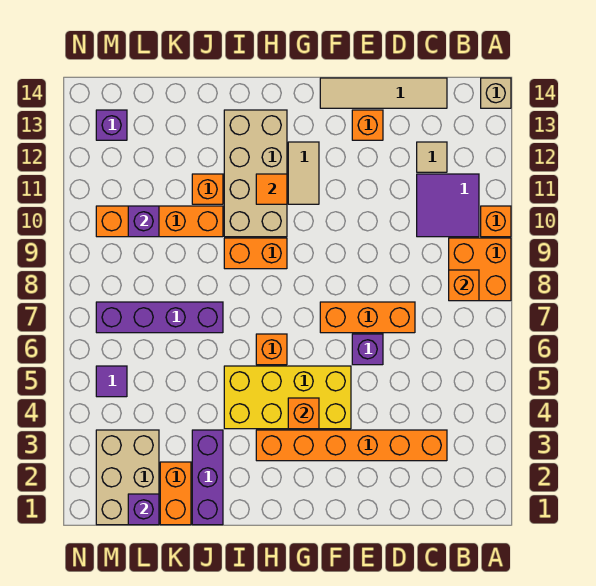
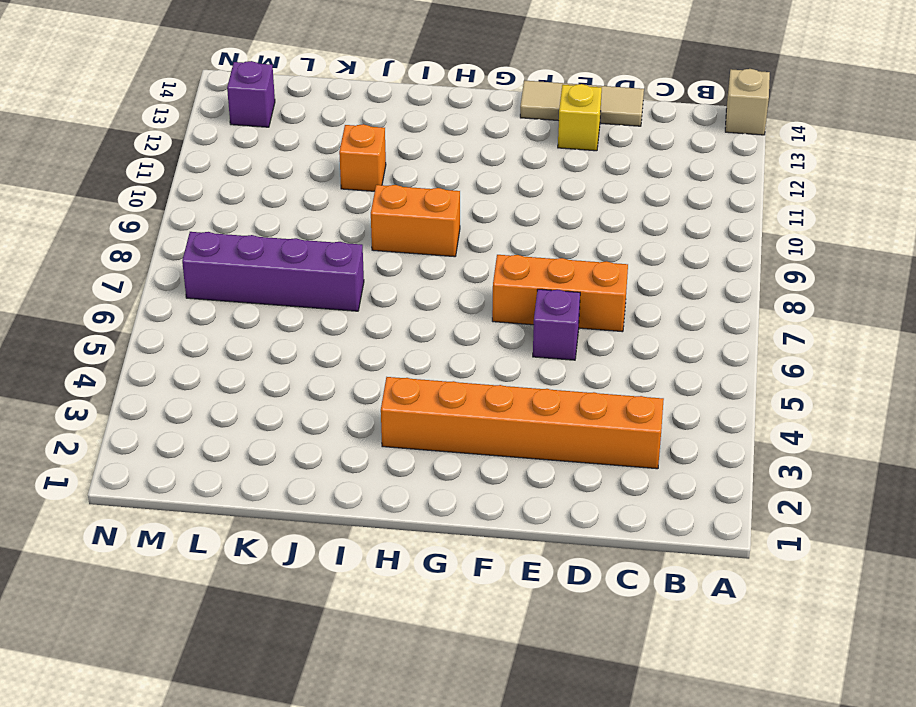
tan tile D14:F14 level 1 -> tan tile C14:F14 level 1
yellow brick E13 level 1 -> orange brick E13 level 1
none -> orange brick A8:B9 level 1
none -> orange brick A10 level 1
none -> purple tile B10:C11 level 1

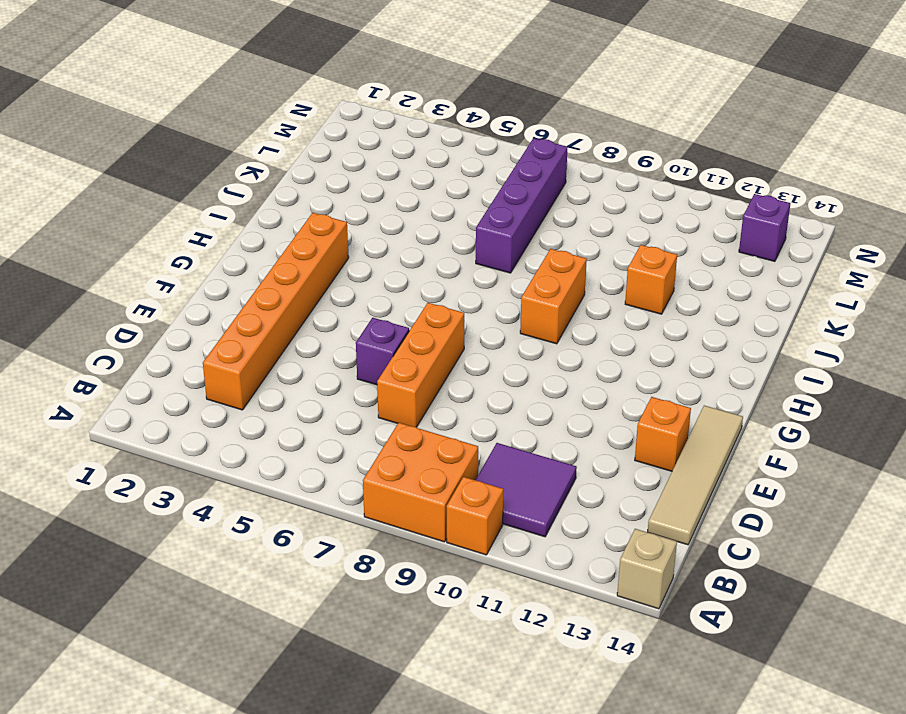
none -> tan tile C12 level 1
none -> yellow brick F4:I5 level 1
none -> tan tile G11:G12 level 1

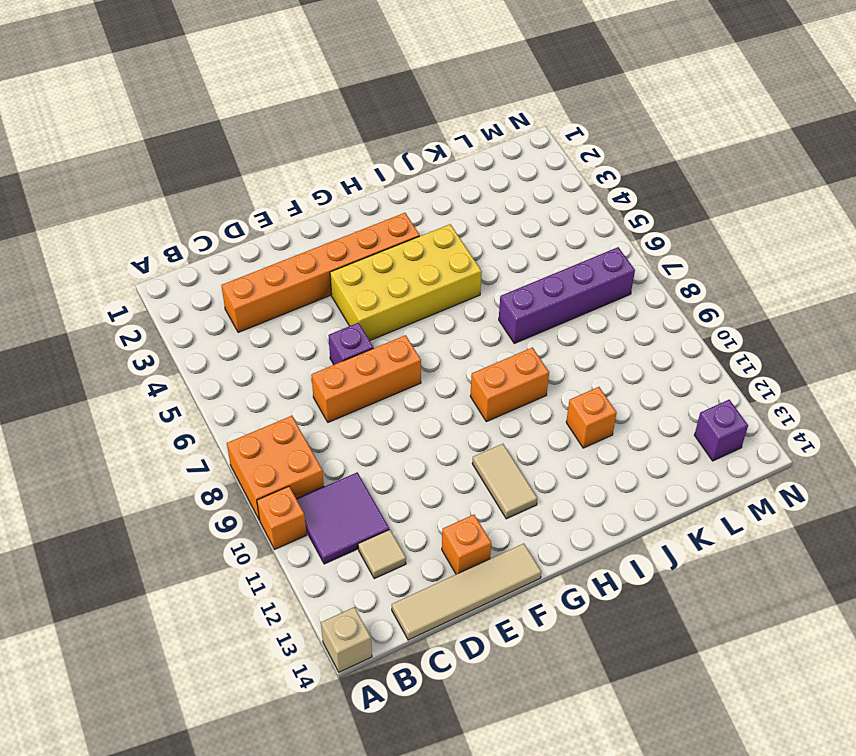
none -> orange brick H6 level 1
none -> tan brick H10:I13 level 1
none -> purple brick J1:J3 level 1

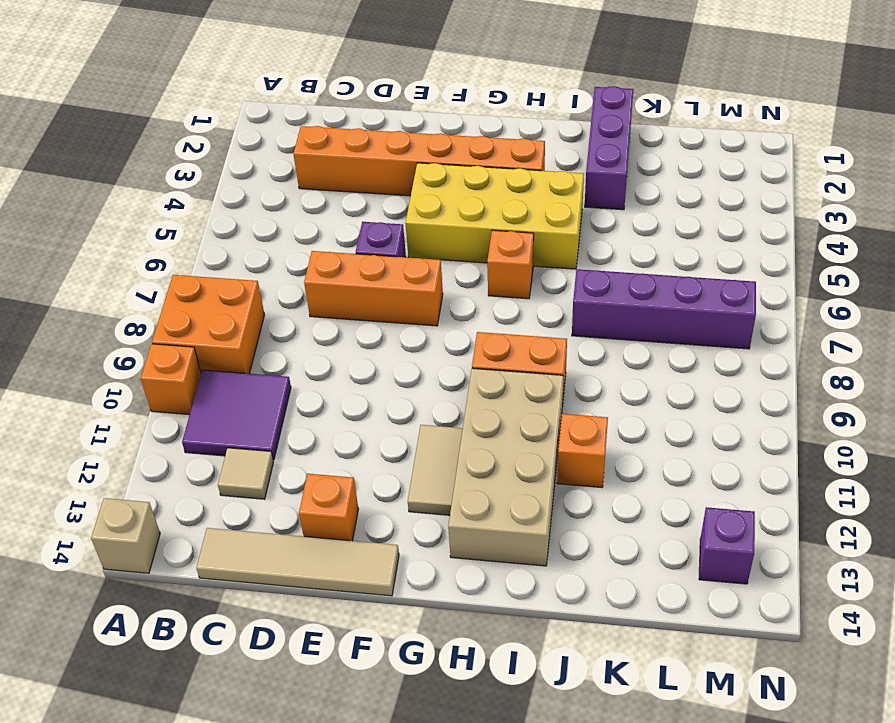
none -> orange brick J10:M10 level 1
none -> orange brick K1:K2 level 1
none -> tan brick L1:M3 level 1

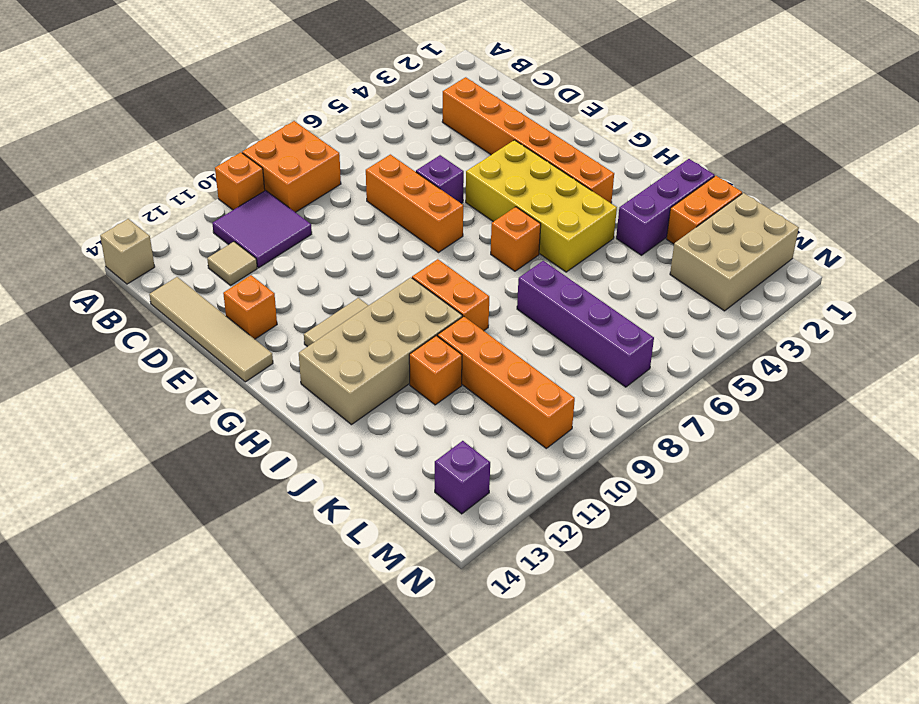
none -> purple tile M5 level 1
none -> orange brick B8 level 2
none -> orange brick G4 level 2

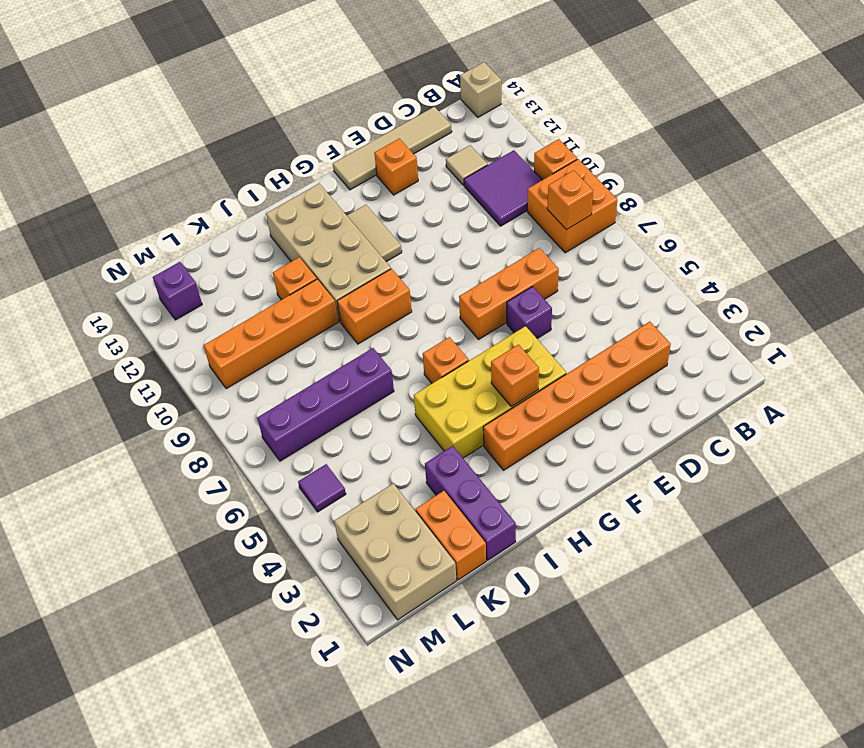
none -> orange tile H11 level 2
none -> purple brick L1 level 2
none -> purple brick L10 level 2

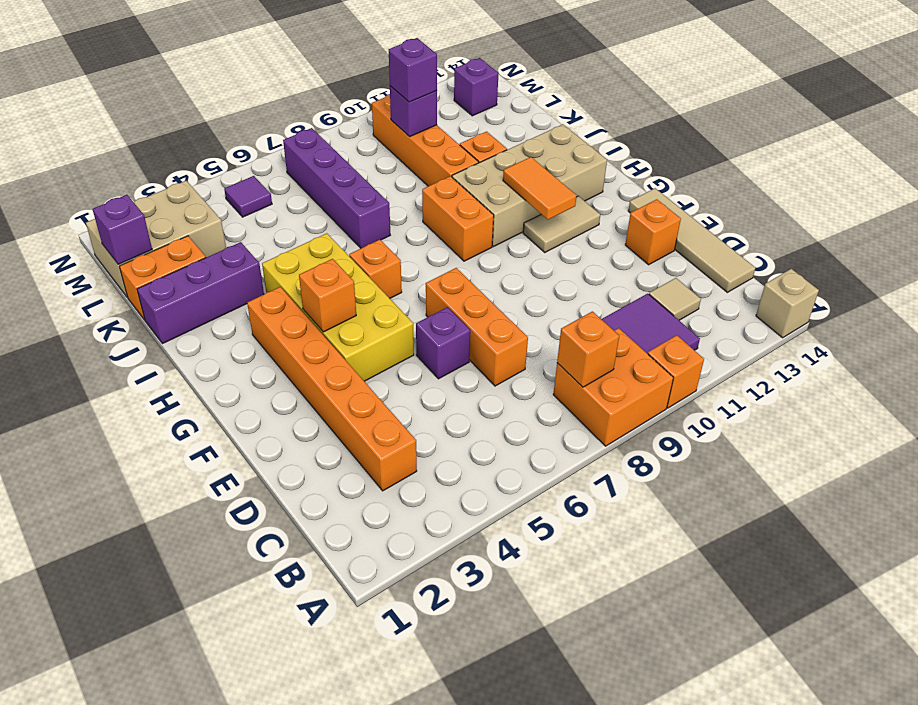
orange tile G11:H11 level 2 -> orange tile H11 level 2
purple brick L10 level 3 -> none

